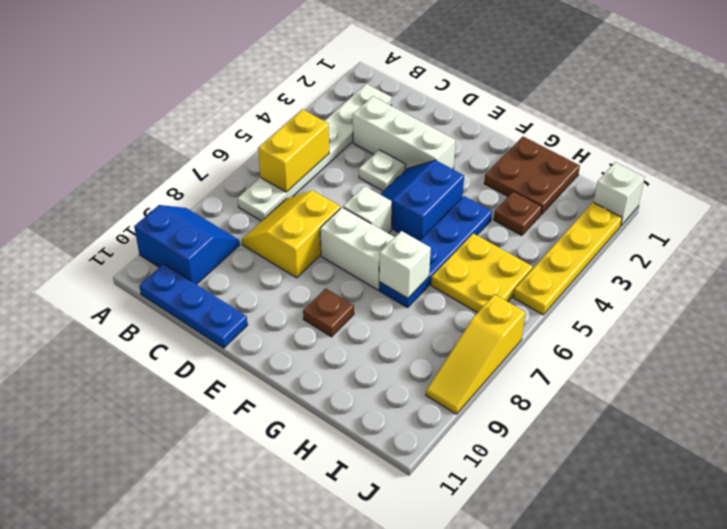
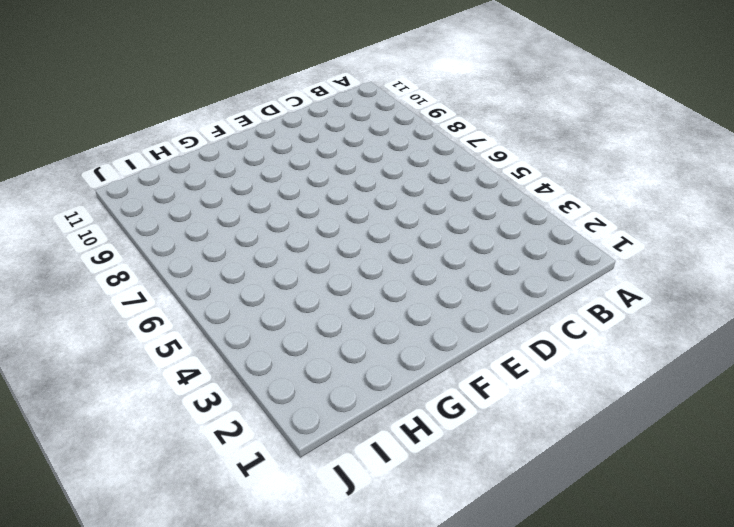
none -> blue slope A9:B10 level 1 top 10
none -> white plate B2:B7 level 1
none -> blue plate B11:D11 level 1

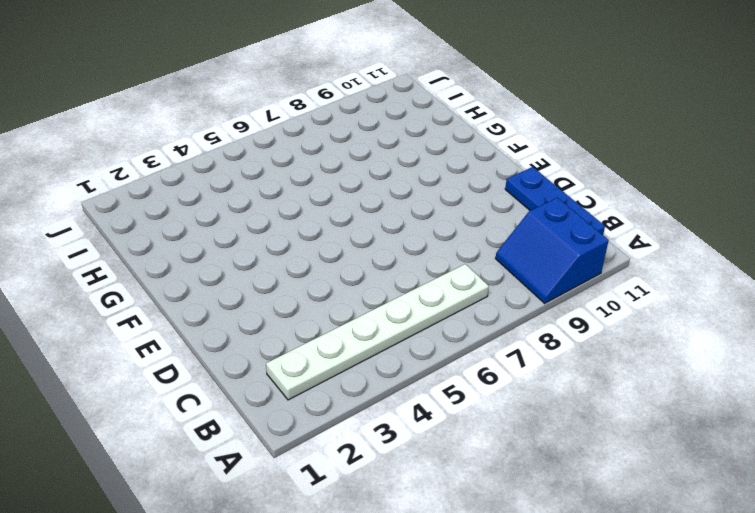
none -> white brick C3:E3 level 1
none -> yellow slope C7:D8 level 1 top D
none -> white plate D4 level 1

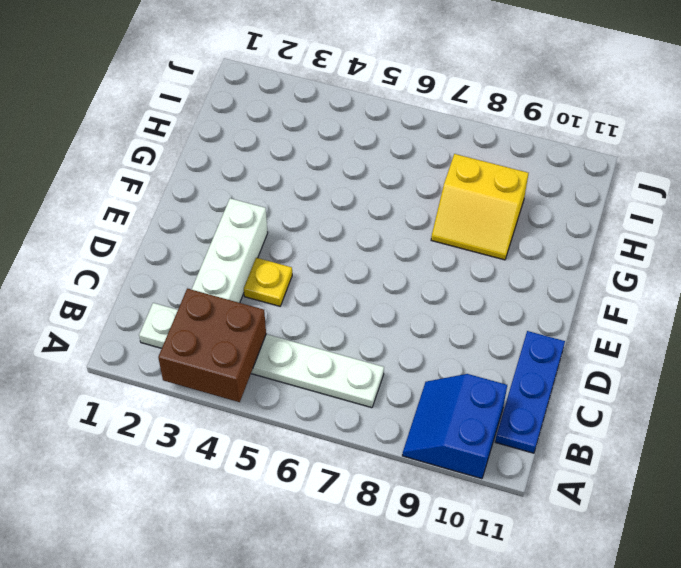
brown brick A3:B4 level 2 -> none
yellow plate D4 level 1 -> white plate D4 level 1
yellow slope G8:H9 level 1 top H -> yellow slope C7:D8 level 1 top D
none -> blue slope E4:F5 level 1 top F
none -> white brick E6 level 1
none -> white brick E7:F7 level 1

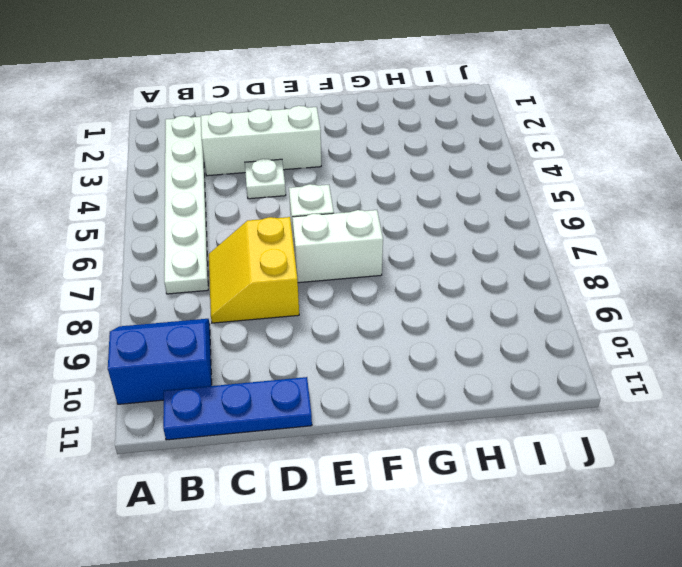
none -> blue slope E4:F5 level 1 top F
none -> brown plate F9 level 1
none -> brown plate G1:H2 level 1

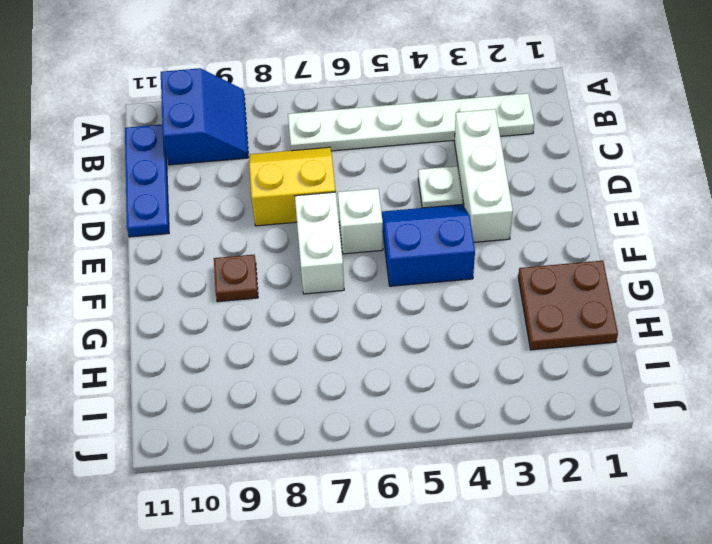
none -> blue plate G4:G7 level 1
none -> brown plate H3 level 1
none -> yellow plate H5:I6 level 1

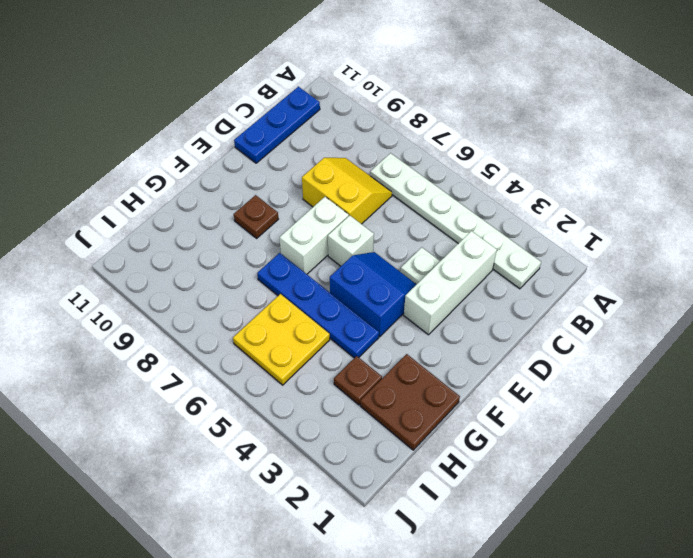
none -> blue slope A9:B10 level 1 top 10
none -> white brick J1 level 1
none -> yellow plate J2:J5 level 1

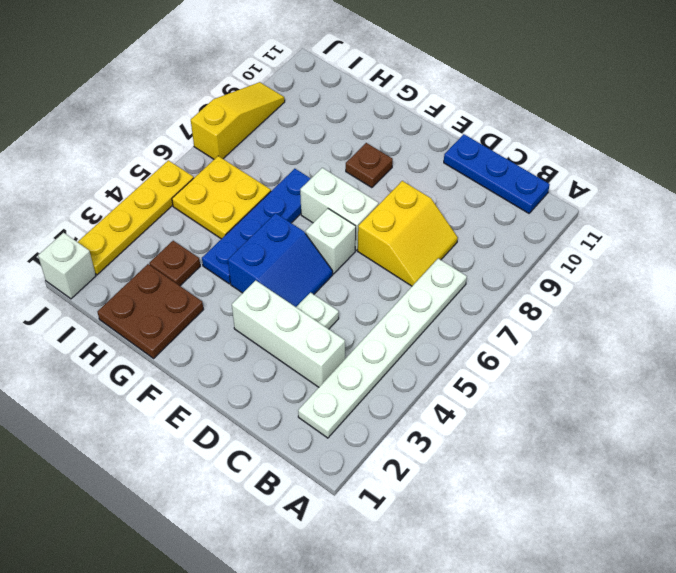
none -> blue slope A9:B10 level 1 top 10
none -> yellow brick B5:B6 level 2
none -> white brick G7 level 2

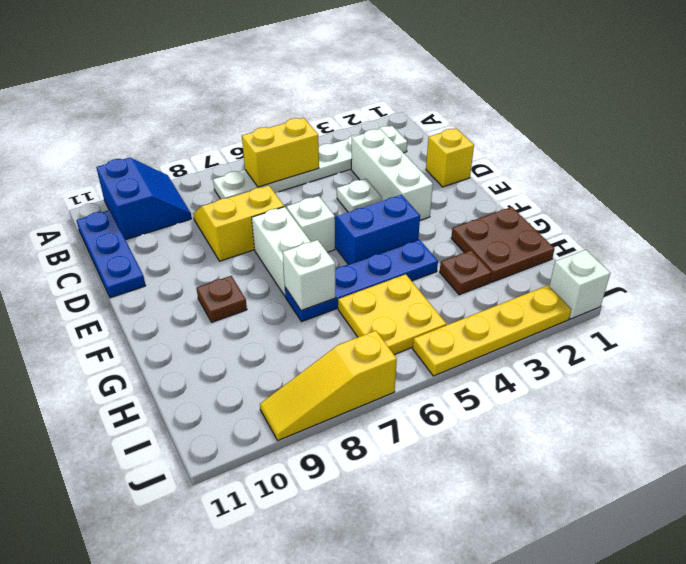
yellow brick D1 level 1 -> none

